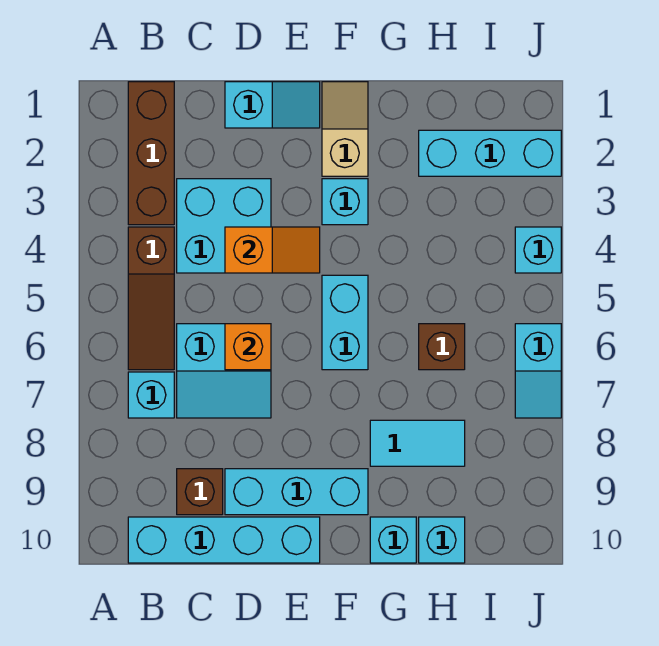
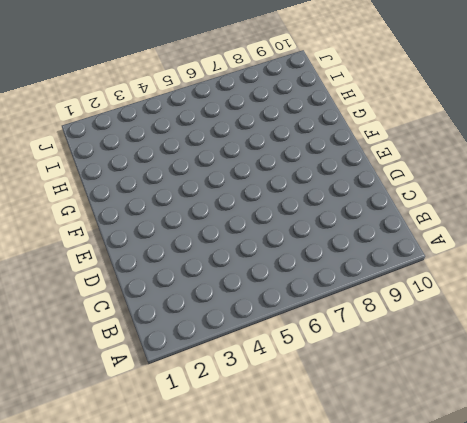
none -> brown brick B1:B3 level 1
none -> brown slope B4:B6 level 1 top 4
none -> cyan brick B7 level 1

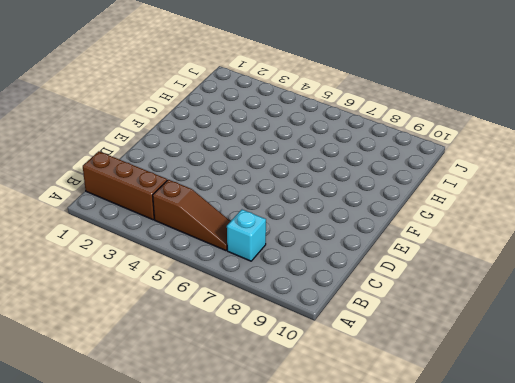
none -> cyan brick B10:E10 level 1
none -> cyan brick C3:D4 level 1
none -> cyan slope C6:D7 level 1 top 6

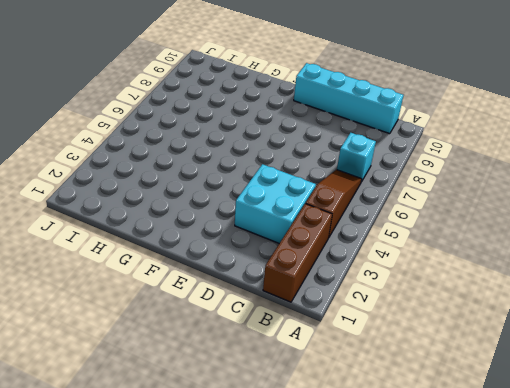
none -> cyan slope C6:D7 level 1 top 6
none -> brown brick C9 level 1
none -> cyan slope D1:E1 level 1 top D

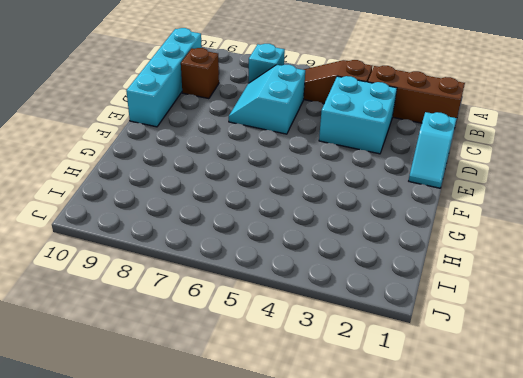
none -> cyan brick D9:F9 level 1
none -> tan slope F1:F2 level 1 top 2
none -> cyan brick F3 level 1

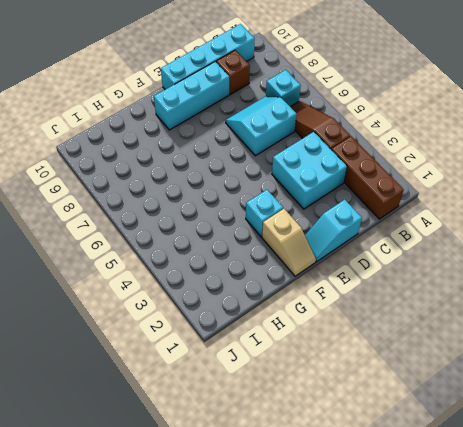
none -> cyan brick F5:F6 level 1
none -> cyan tile G8:H8 level 1
none -> cyan brick G10 level 1

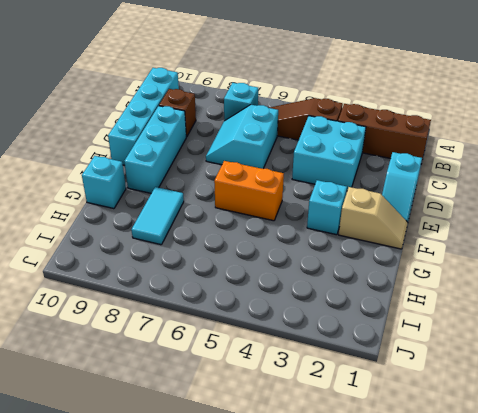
orange brick F5:F6 level 1 -> cyan brick F5:F6 level 1
none -> cyan brick H2:J2 level 1
none -> brown brick H6 level 1
none -> cyan brick H10 level 1

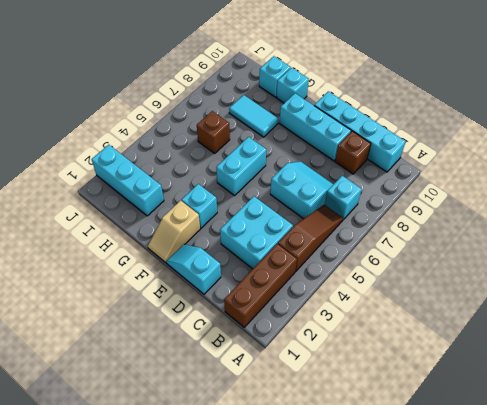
none -> cyan brick J4 level 1
none -> cyan slope J6:J7 level 1 top 6
none -> orange slope D4:E4 level 2 top D

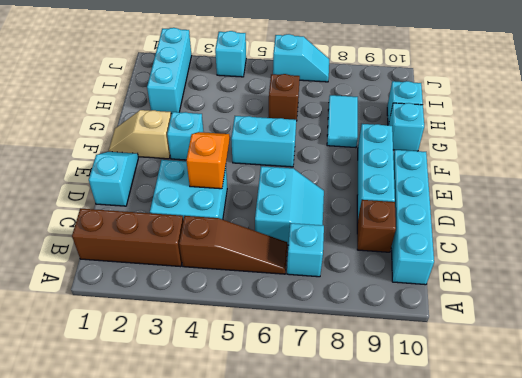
none -> orange brick D6 level 2

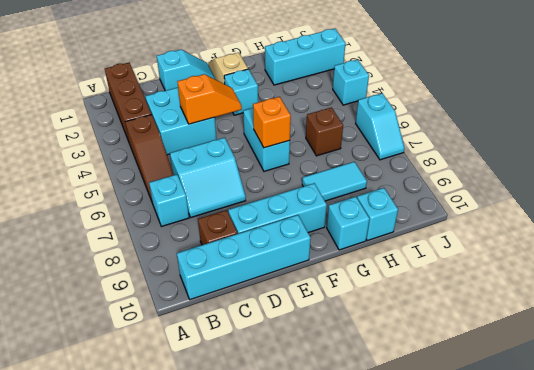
orange brick F6 level 2 -> orange brick D6 level 2

